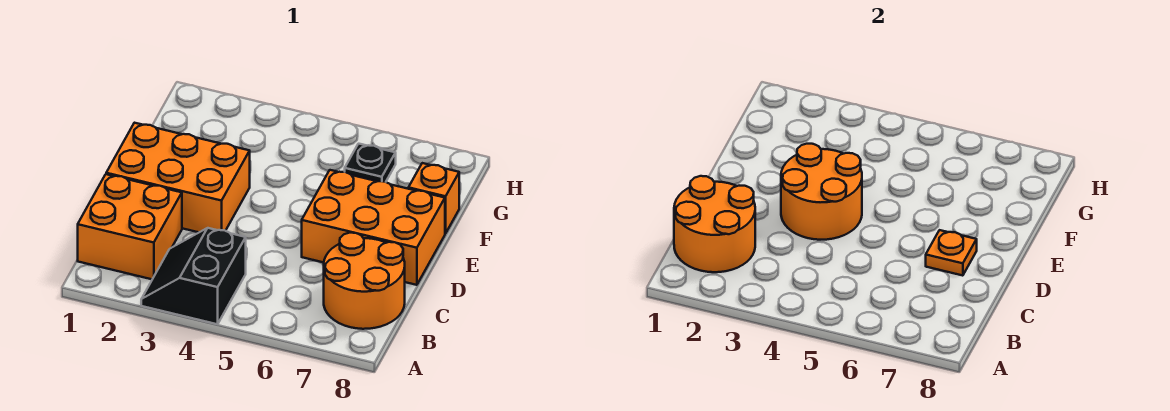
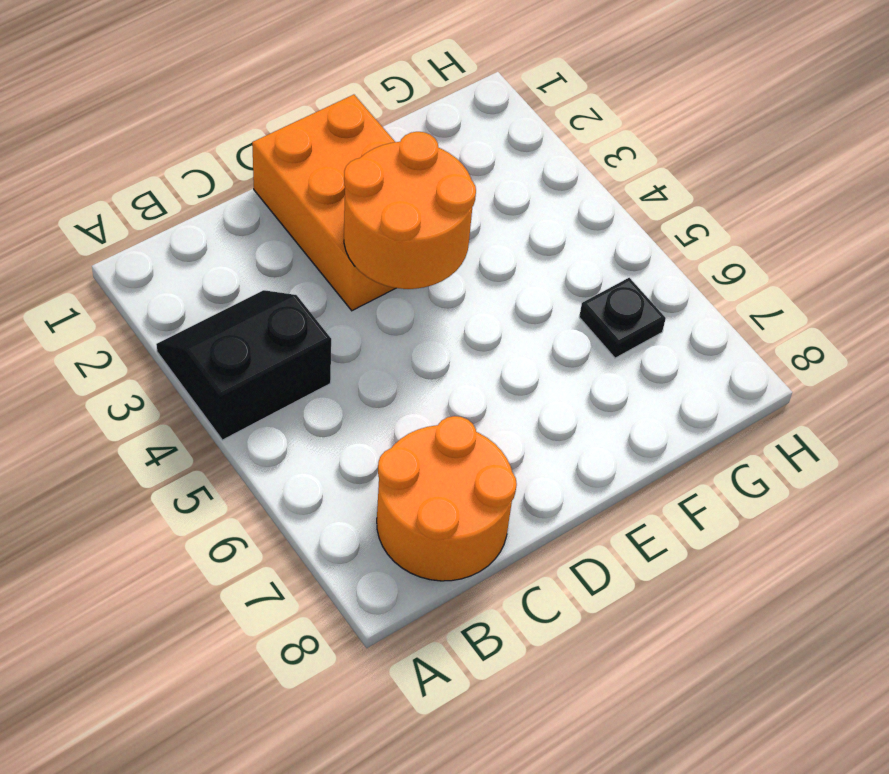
none -> orange brick B1:C2 level 1
none -> orange brick D6:E8 level 1

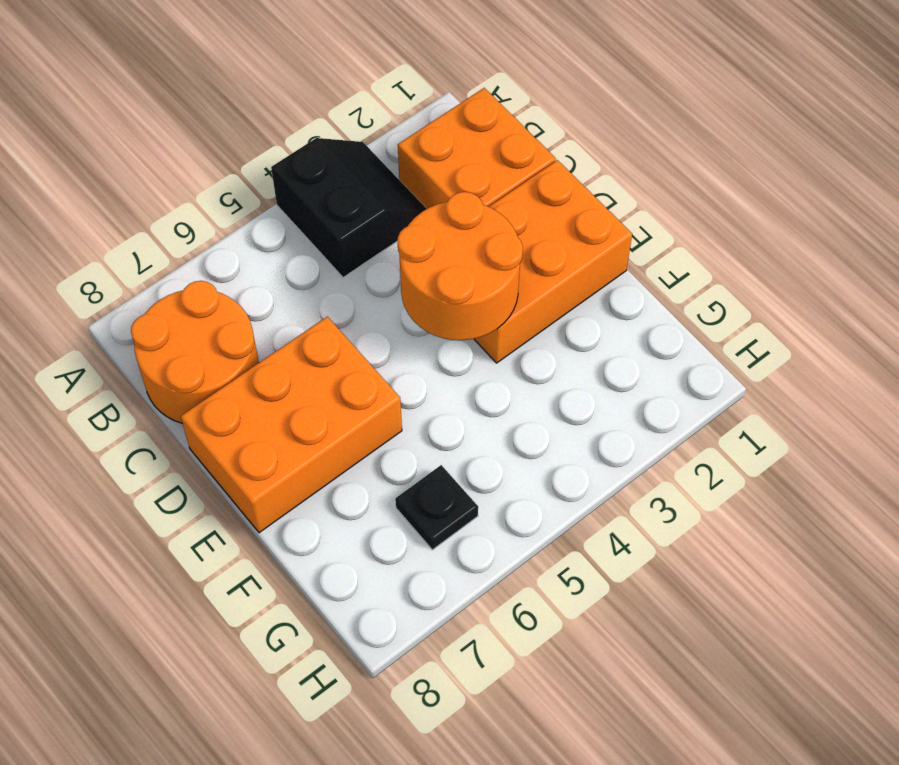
none -> orange brick F8 level 1
none -> orange round brick B1:C2 level 2

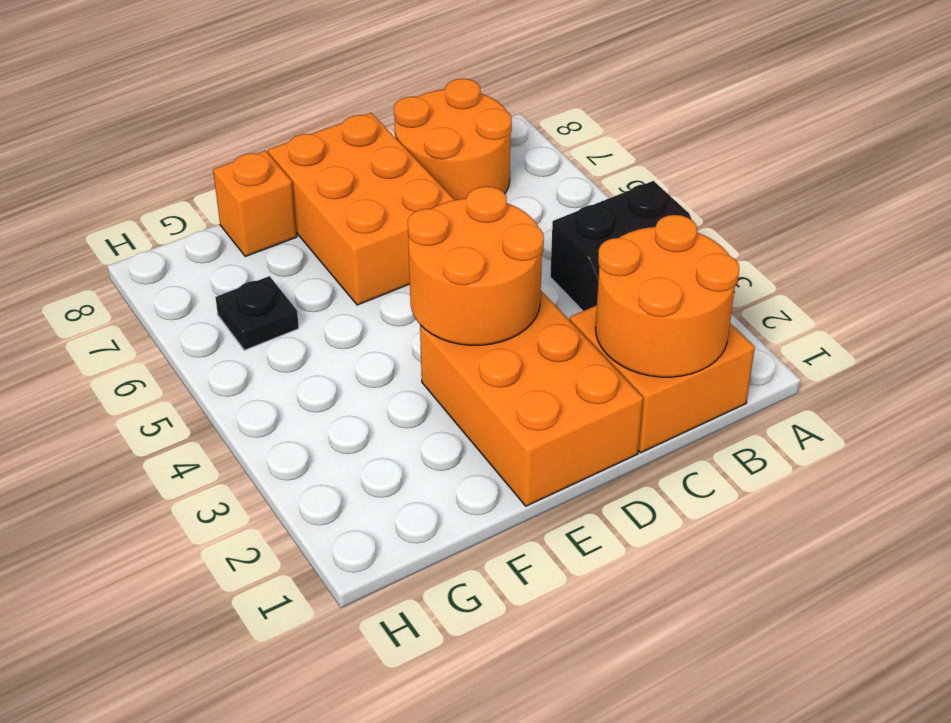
none -> orange plate D7 level 2

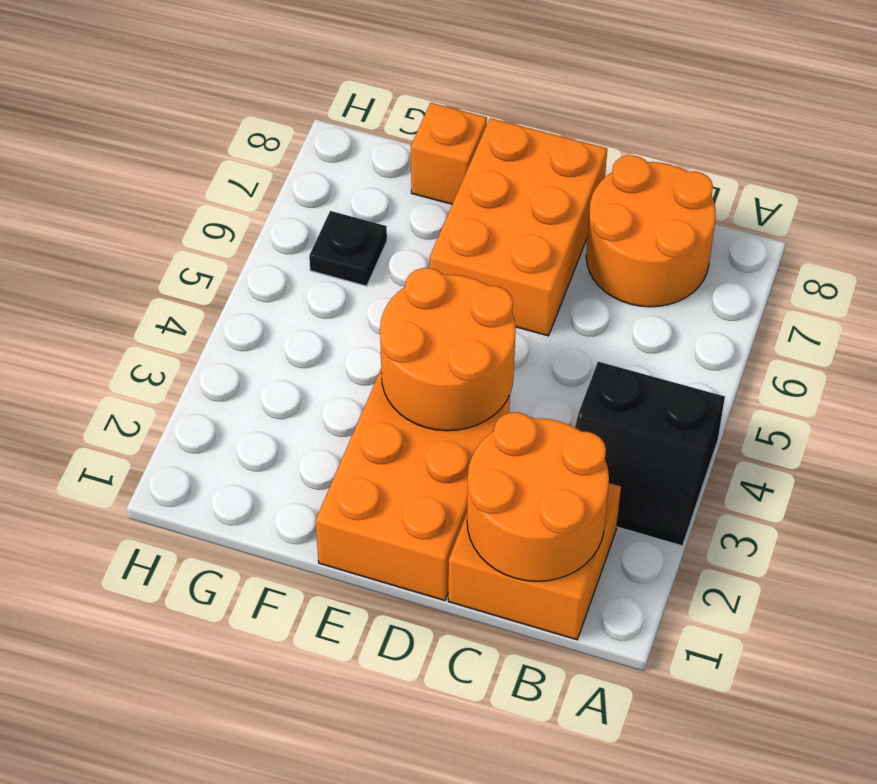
none -> orange plate D7 level 2

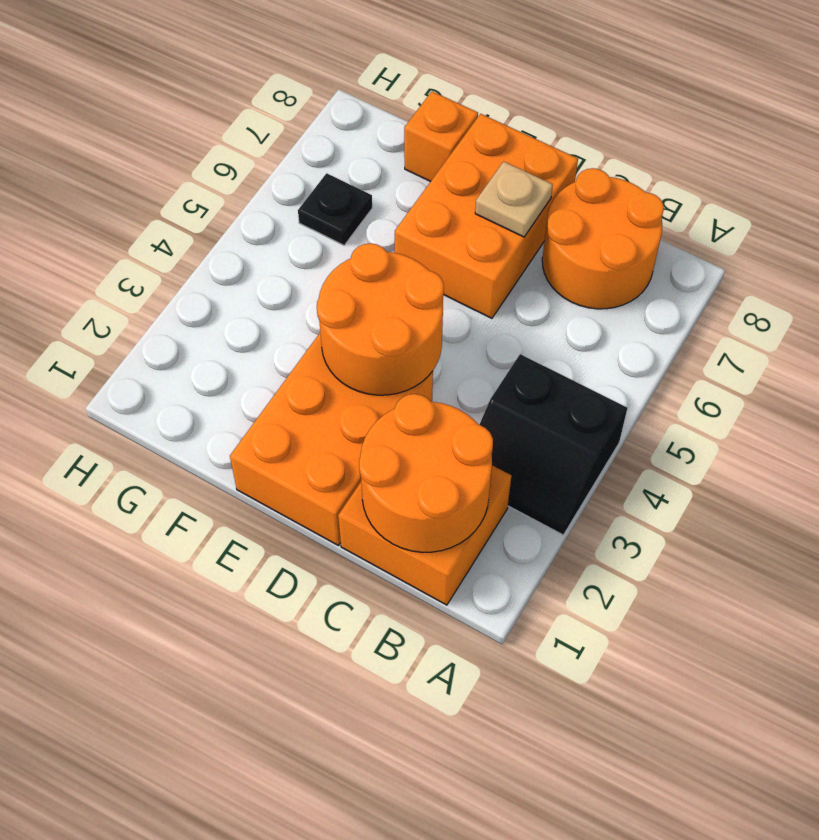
tan plate D7 level 2 -> orange plate D7 level 2

